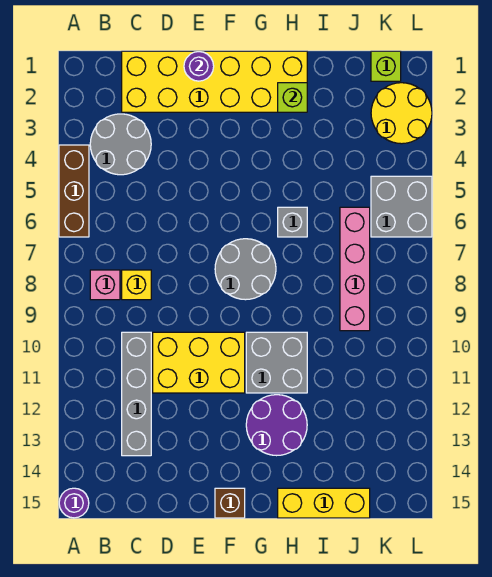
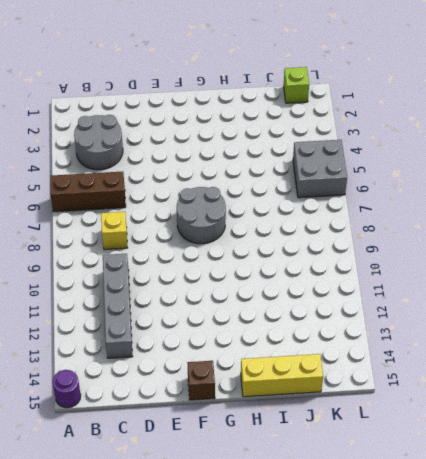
brown brick A6:C6 level 1 -> brown brick A4:A6 level 1
none -> pink brick B8 level 1
none -> yellow brick C1:H2 level 1
none -> yellow brick D10:F11 level 1

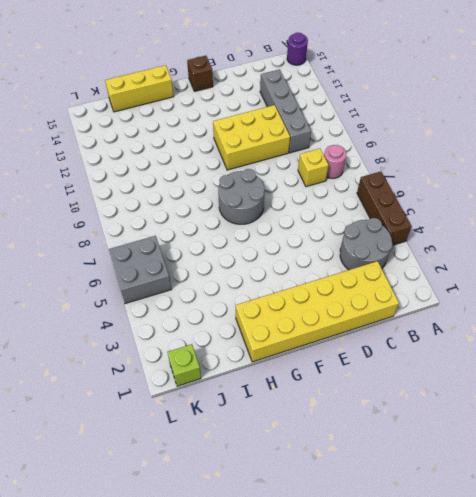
pink round brick B8 level 1 -> pink brick B8 level 1
none -> grey brick G10:H11 level 1
none -> purple round brick G12:H13 level 1
none -> grey brick H6 level 1

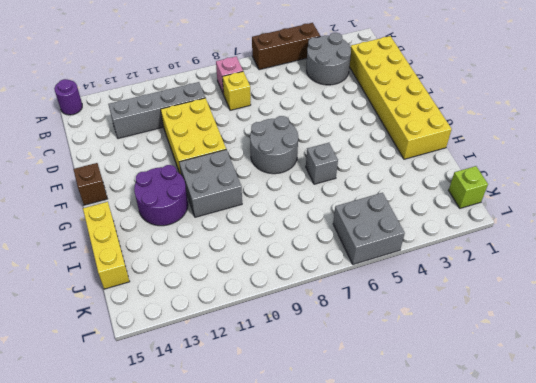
none -> pink brick J6:J9 level 1
none -> yellow round brick K2:L3 level 1
none -> purple round brick E1 level 2

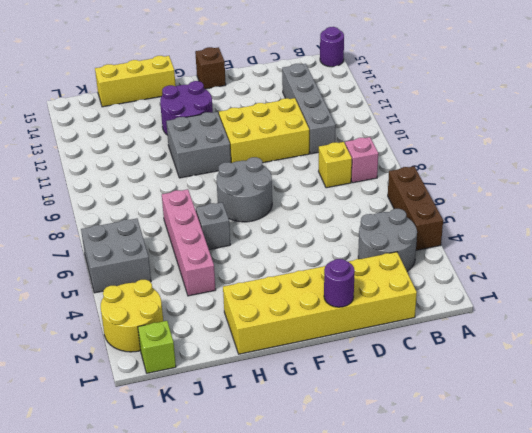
pink brick I4:I7 level 1 -> pink brick J6:J9 level 1
none -> lime brick H2 level 2

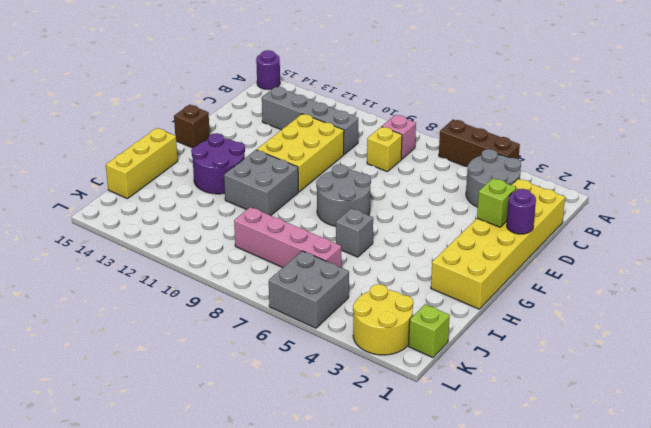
lime brick E2 level 2 -> lime brick H2 level 2

